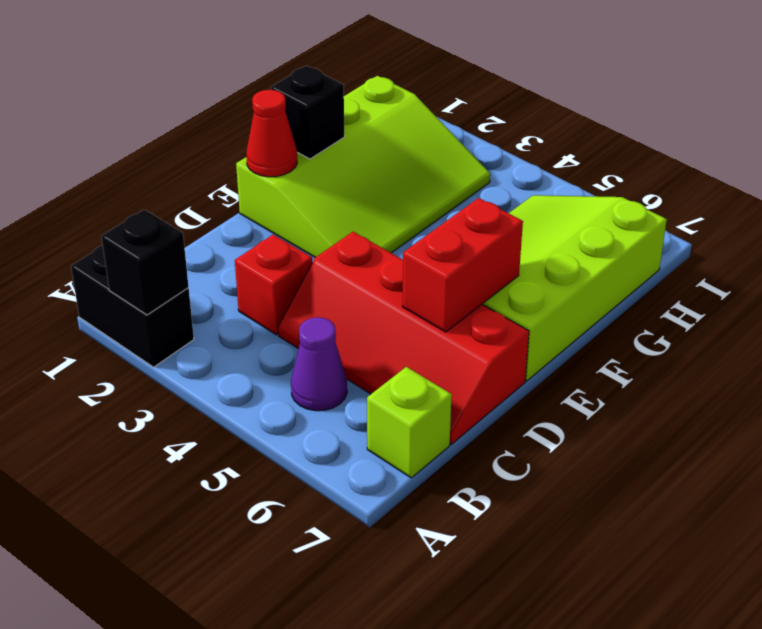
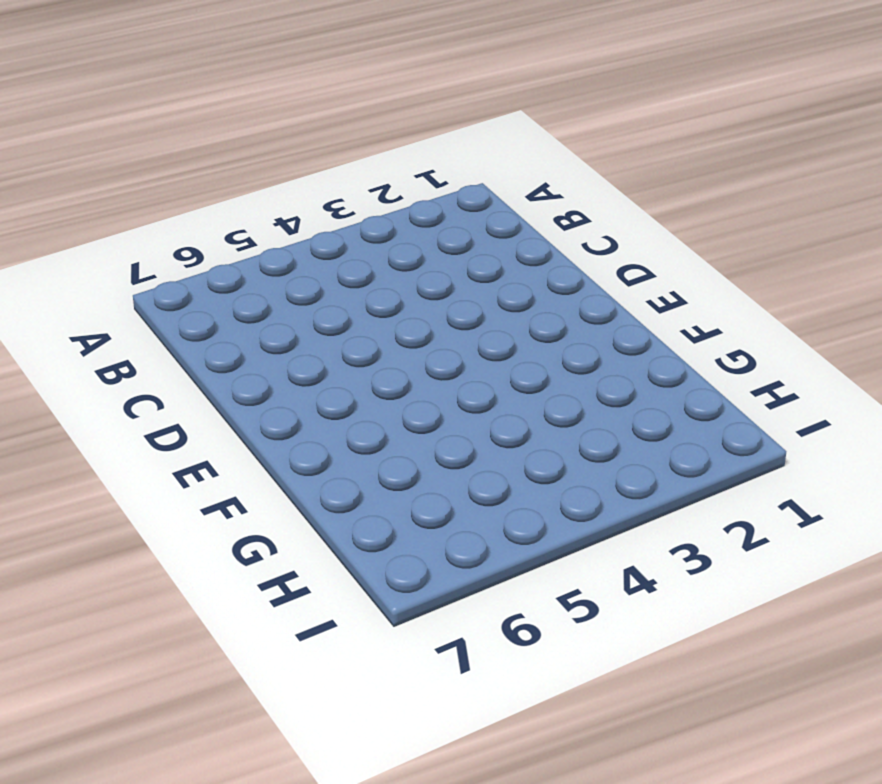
none -> black brick A1:A2 level 1
none -> purple cone B5 level 1

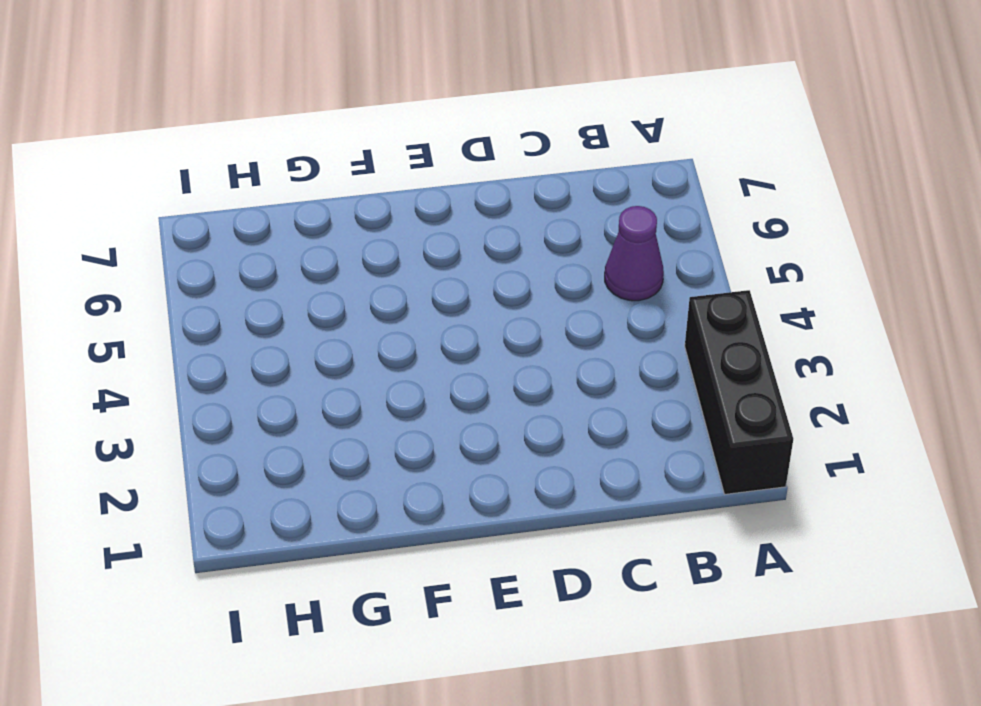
black brick A1:A3 level 1 -> black brick A1:A2 level 1
none -> lime brick B7 level 1
none -> red brick C3 level 1

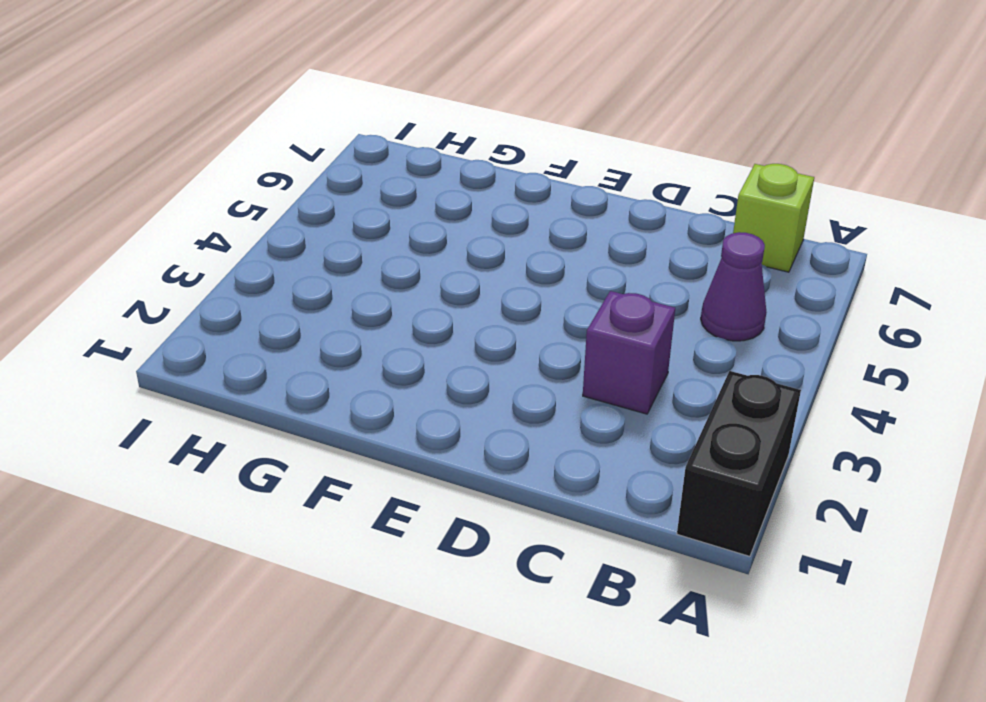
purple brick C3 level 1 -> red brick C3 level 1
none -> red slope C4:D7 level 1 top D
none -> lime slope E1:H3 level 1 top 1

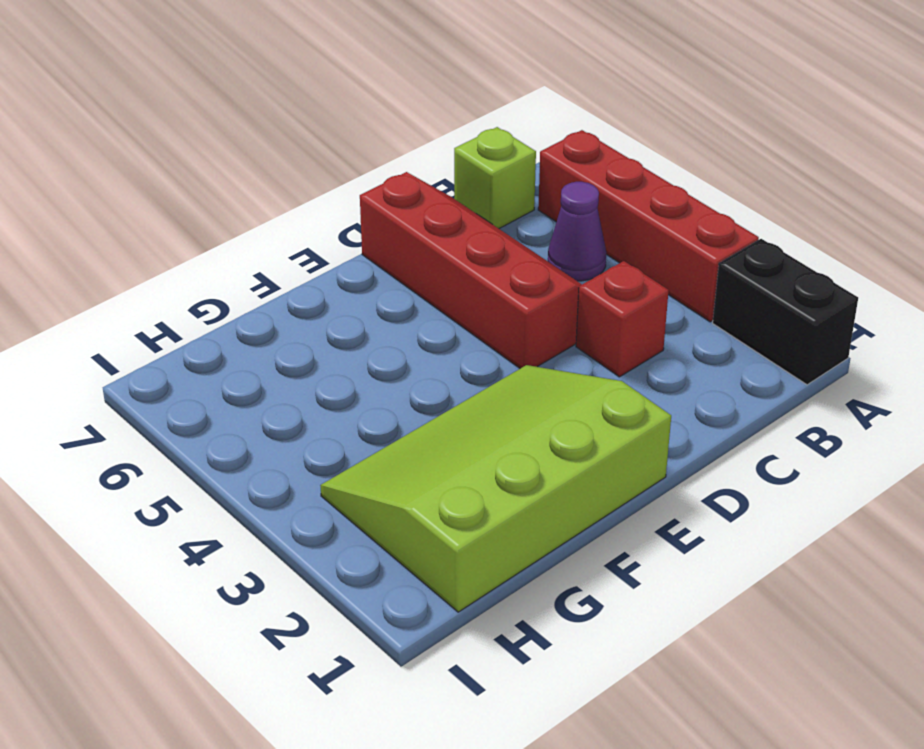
red brick A3:A6 level 1 -> none
none -> lime slope E5:H7 level 1 top 7
none -> black brick A2 level 2

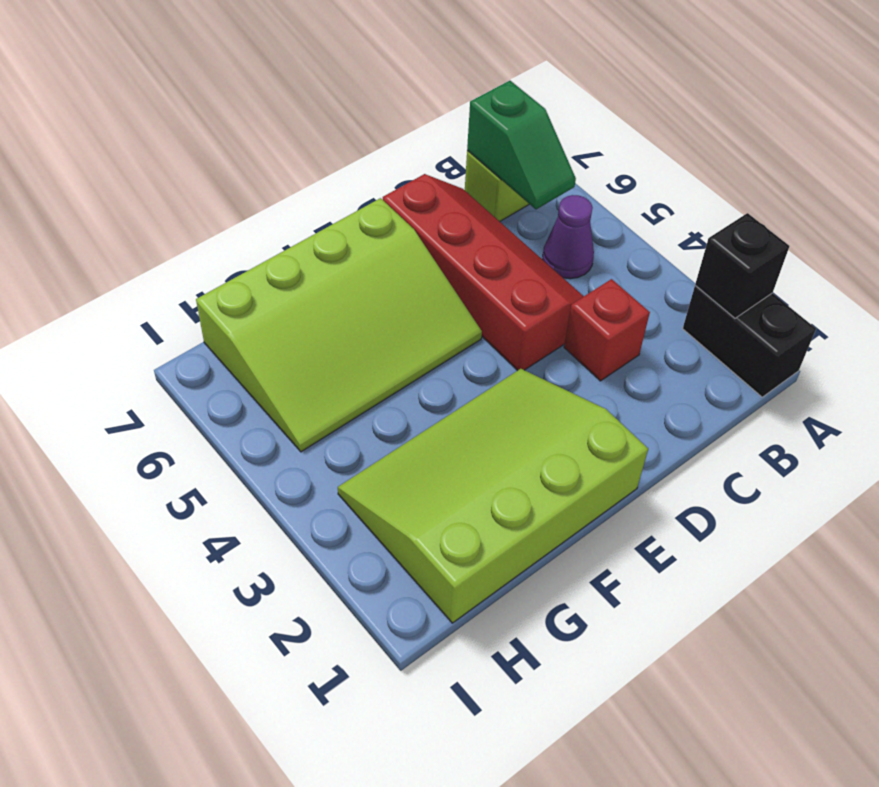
green slope B6:B7 level 2 top 7 -> none
none -> red brick D6:E6 level 2
none -> red cone E1 level 2

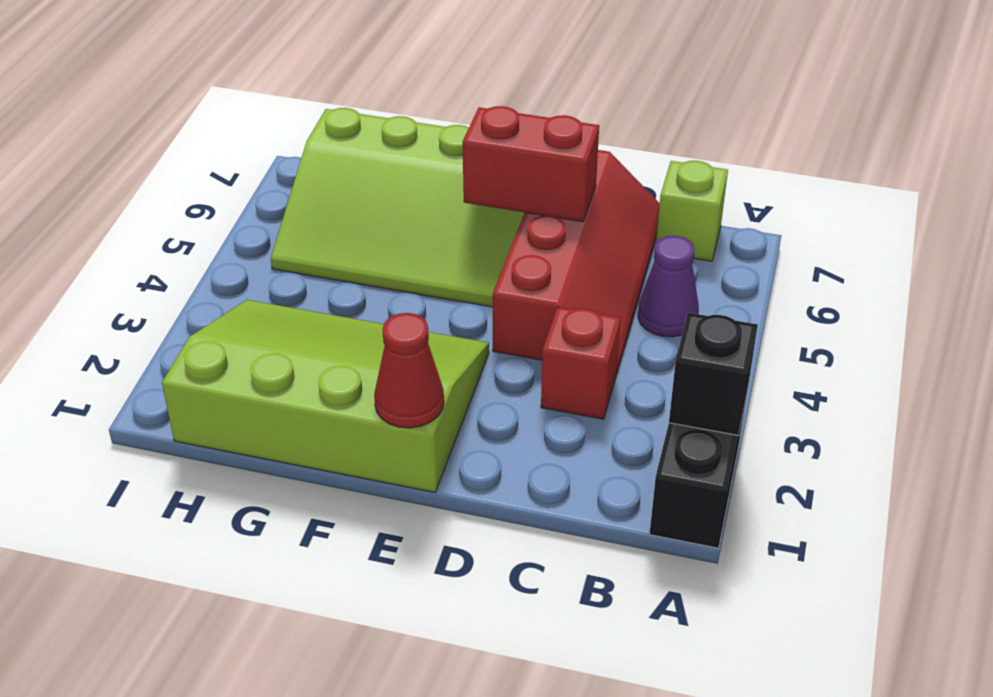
none -> black brick F1 level 2

